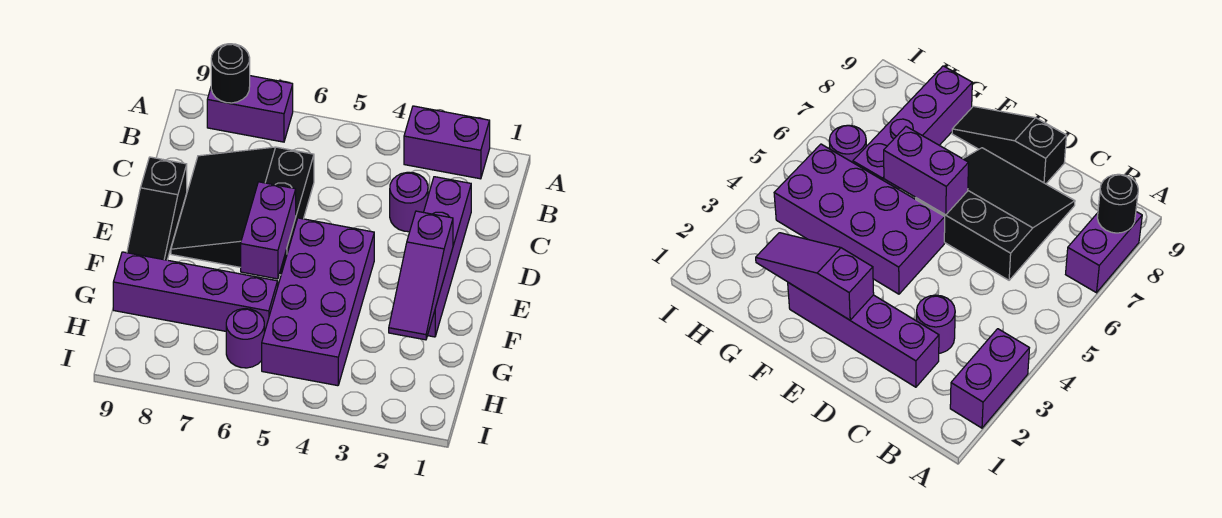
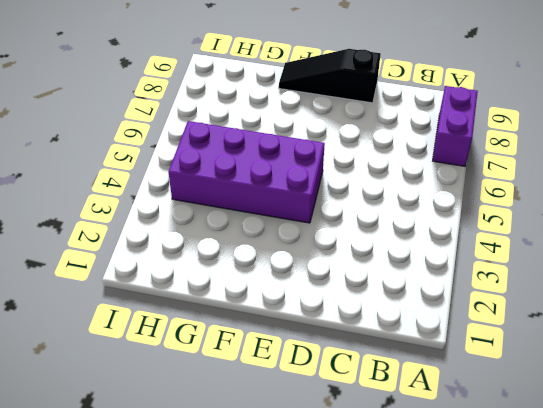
none -> purple brick A2:A3 level 1
none -> purple brick C2:F2 level 1
none -> purple round brick C3 level 1

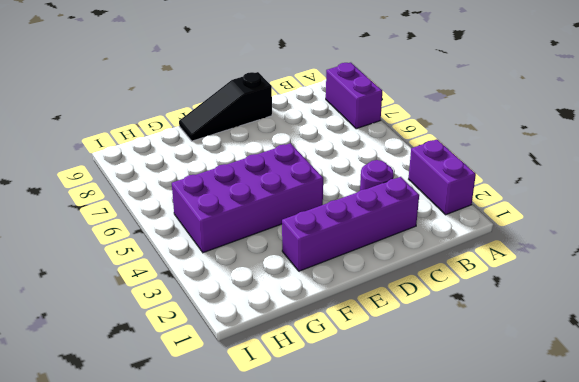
none -> black slope C6:E8 level 1 top 6
none -> purple brick G6:G9 level 1
none -> purple round brick H6 level 1

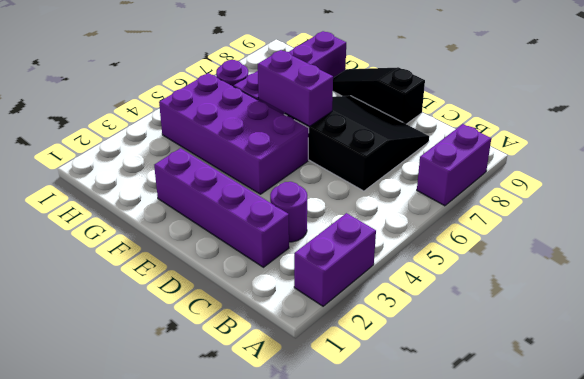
none -> black round brick A8 level 2
none -> purple slope E2:G2 level 2 top E

